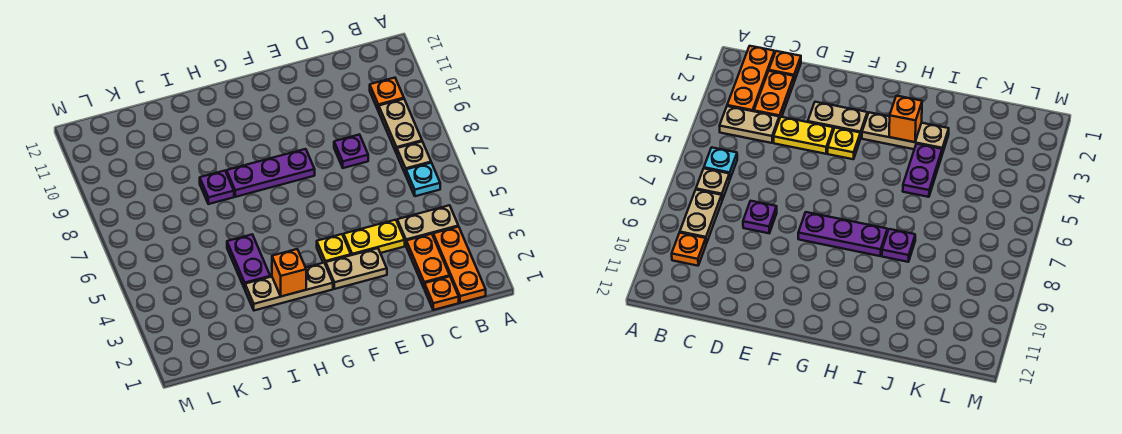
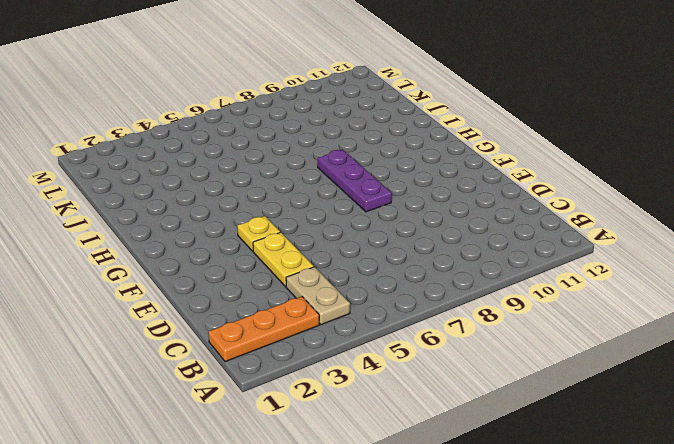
none -> cyan plate B6 level 1
none -> tan plate B7 level 1
none -> tan plate B8:B9 level 1

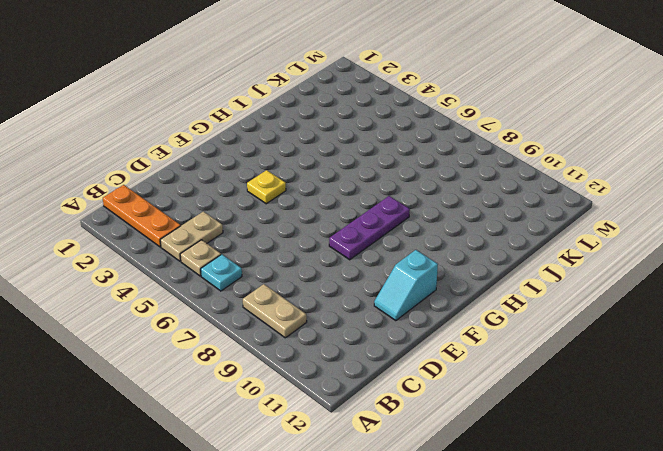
tan plate B5 level 1 -> tan plate B7 level 1
cyan slope E11:F11 level 1 top F -> none
none -> orange plate B10 level 1
none -> orange plate C1 level 1
none -> orange plate C2:C3 level 1

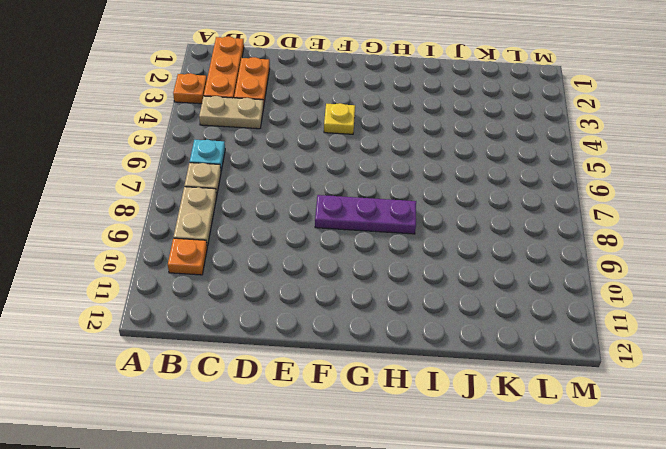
orange plate A3 level 1 -> orange plate C1 level 1
none -> yellow plate D4:E4 level 1
none -> purple plate D8 level 1
none -> tan plate E3:F3 level 1

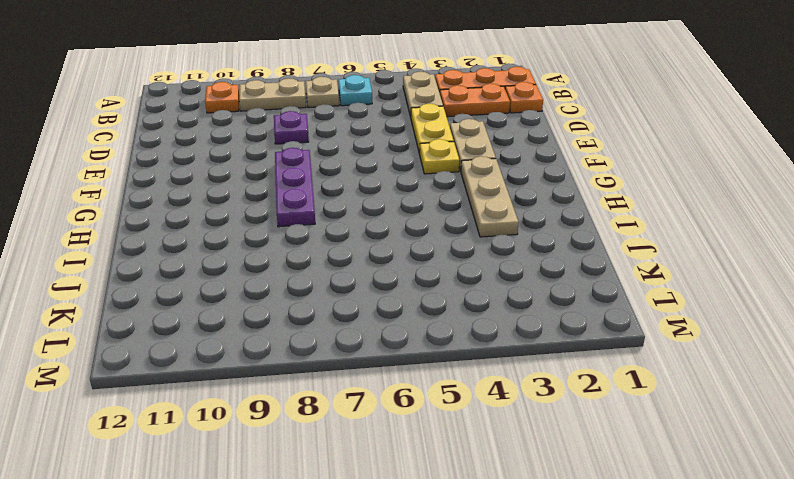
none -> purple plate I4:I5 level 1
none -> purple plate I8 level 1
none -> orange brick H3 level 2

